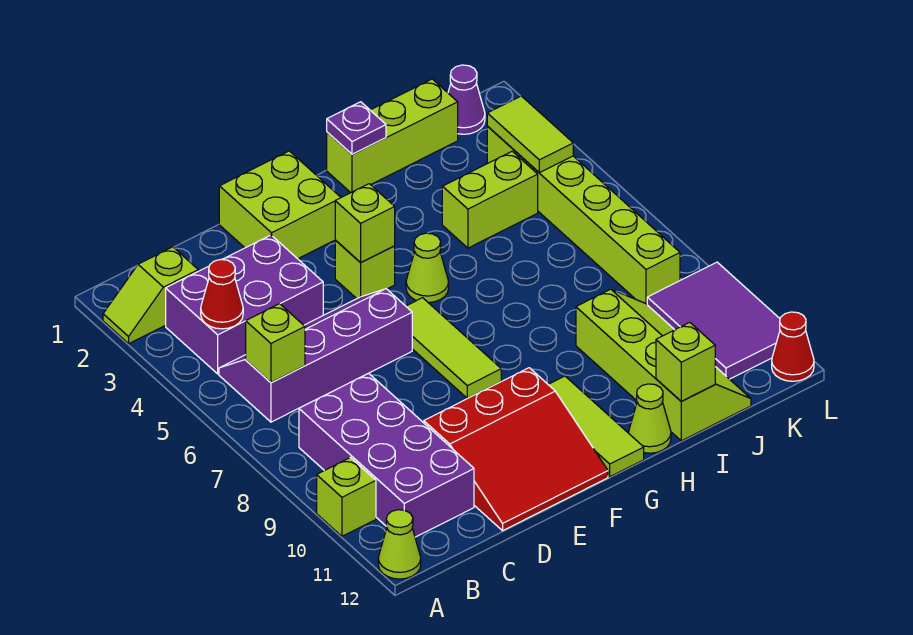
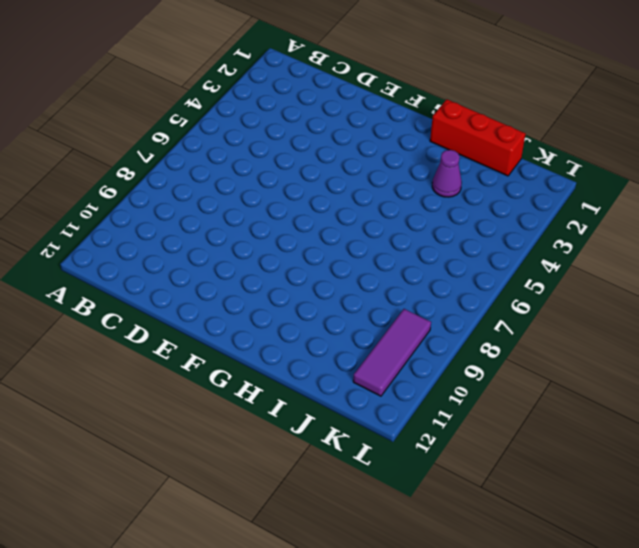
red brick H1:J1 level 1 -> lime brick H1:J1 level 1
purple cone I3 level 1 -> purple cone K1 level 1
purple tile K9:K11 level 1 -> purple tile K9:L11 level 1
none -> lime slope A2:B2 level 1 top B
none -> lime brick A10 level 1
none -> lime cone A12 level 1

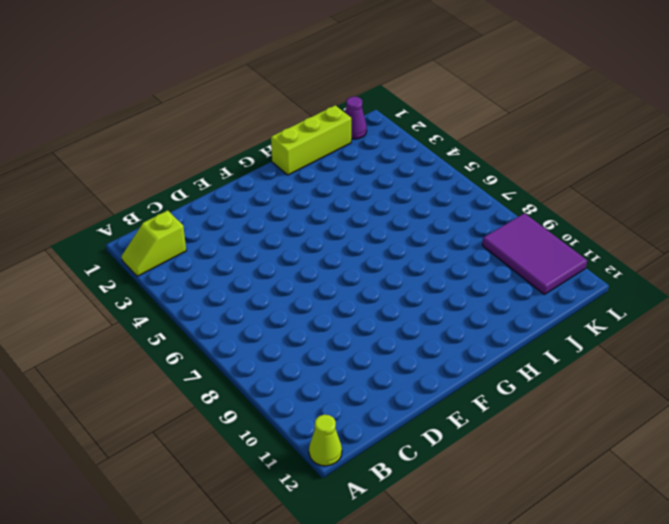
none -> lime brick A10 level 1
none -> purple brick B3:D4 level 1
none -> purple slope B5:E6 level 1 top 6

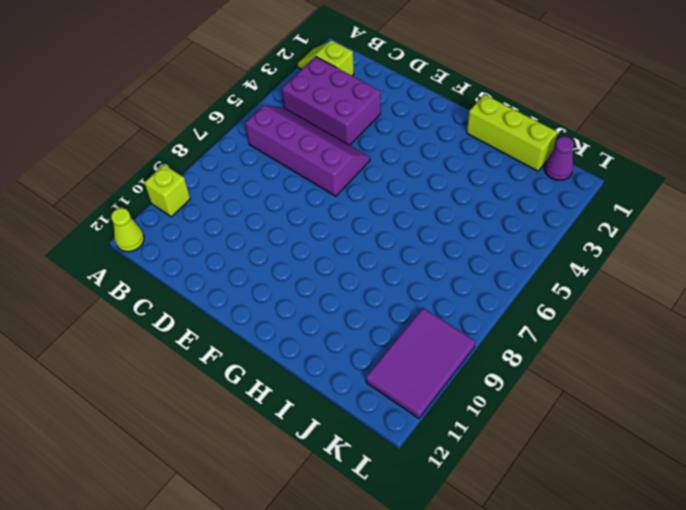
none -> purple brick B8:C11 level 1
none -> red slope D10:F12 level 1 top 10
none -> lime brick E1:F2 level 1

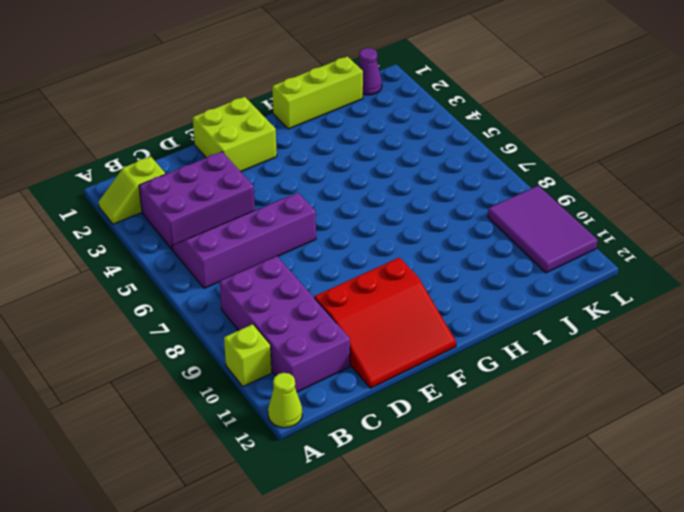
none -> lime brick F4 level 1
none -> lime tile F6:F8 level 1
none -> lime cone G5 level 1

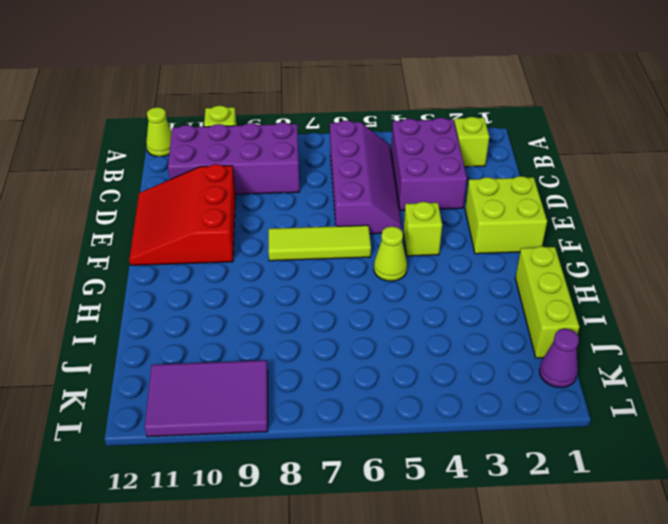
none -> lime tile G10:G12 level 1
none -> lime cone H12 level 1
none -> lime brick I4:J4 level 1

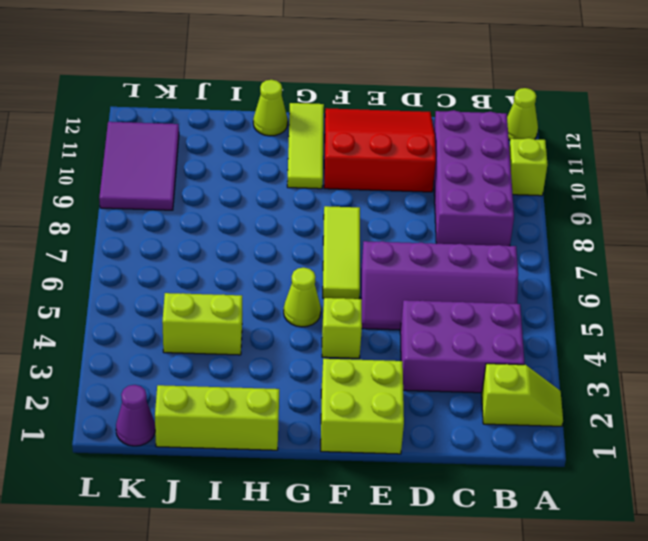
none -> lime slope I9:J12 level 1 top I
none -> lime brick K3:K8 level 1
none -> red cone L12 level 1

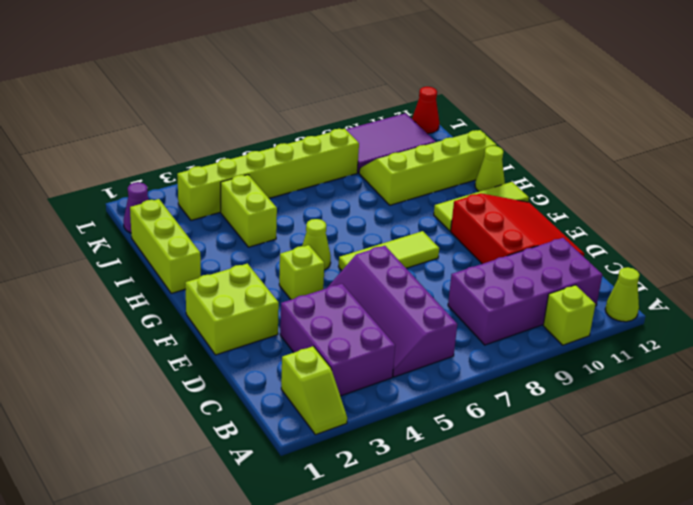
none -> red cone B4 level 2
none -> lime brick B6 level 2
none -> lime brick F4 level 2

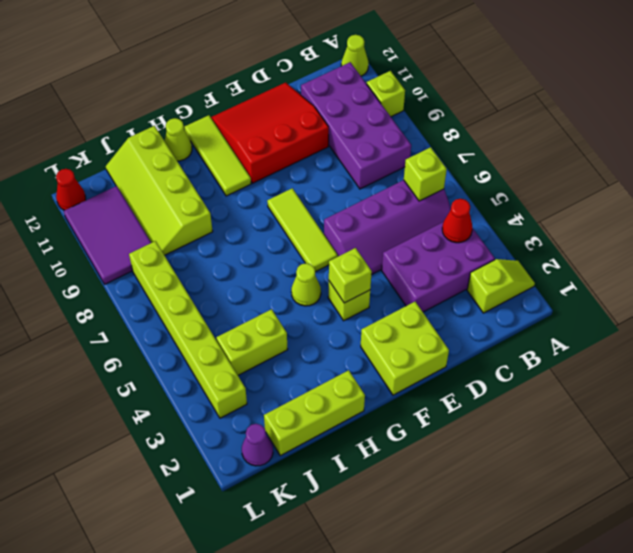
none -> purple plate H1 level 2
none -> lime brick I12 level 2
none -> lime tile K3:K4 level 2

